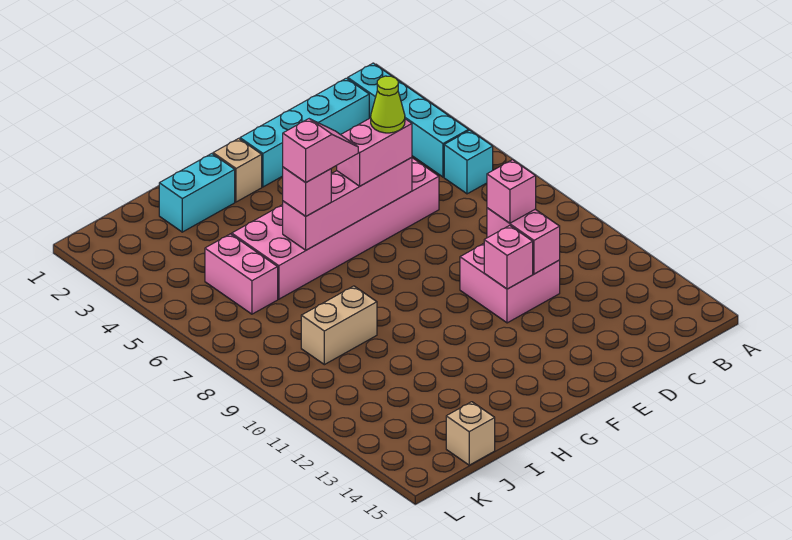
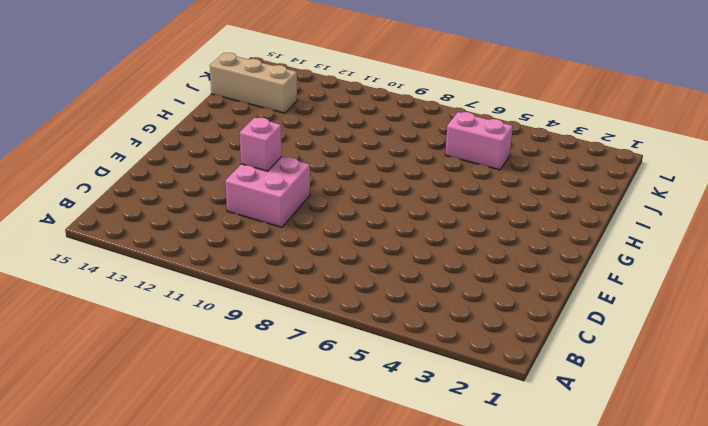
tan brick J13:J15 level 1 -> tan brick J15 level 1
none -> cyan brick B2:B5 level 1
none -> cyan brick B6 level 1
none -> cyan brick C2:F2 level 1

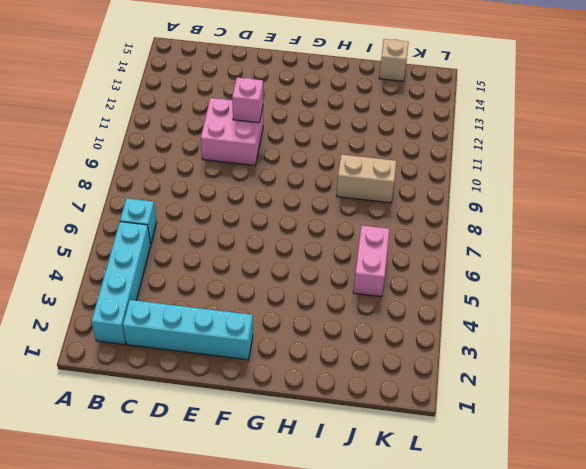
none -> pink brick D5:I6 level 1
none -> tan brick G2 level 1
none -> cyan brick H2:I2 level 1

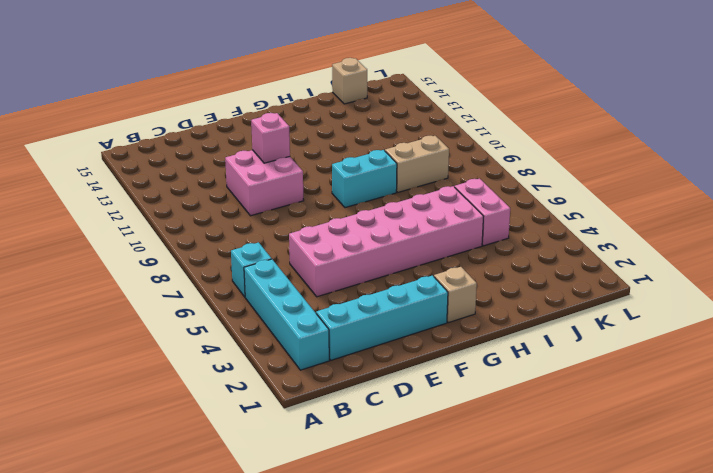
cyan brick G9:H9 level 1 -> cyan brick H2:I2 level 1
none -> pink brick D10:D11 level 2
none -> pink brick E6:H6 level 2
none -> pink brick D10 level 3

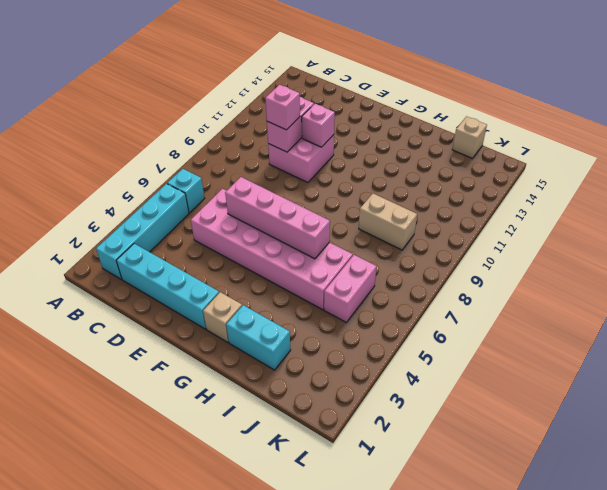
none -> pink brick E6:F6 level 3
none -> pink brick H6 level 3
none -> lime cone E6 level 4

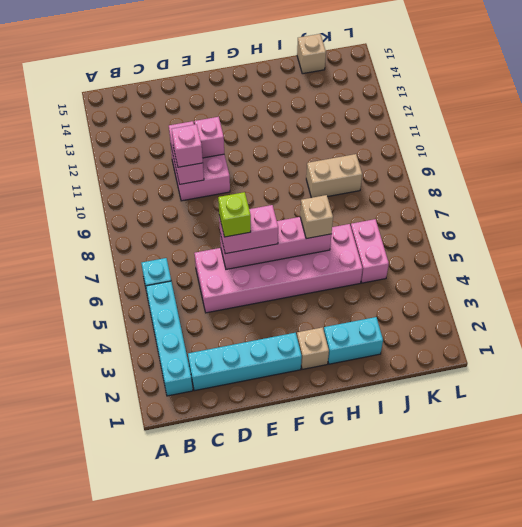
lime brick E6 level 4 -> lime cone E6 level 4
tan brick H6 level 3 -> pink brick H6 level 3
none -> pink slope G6:H6 level 4 top H

